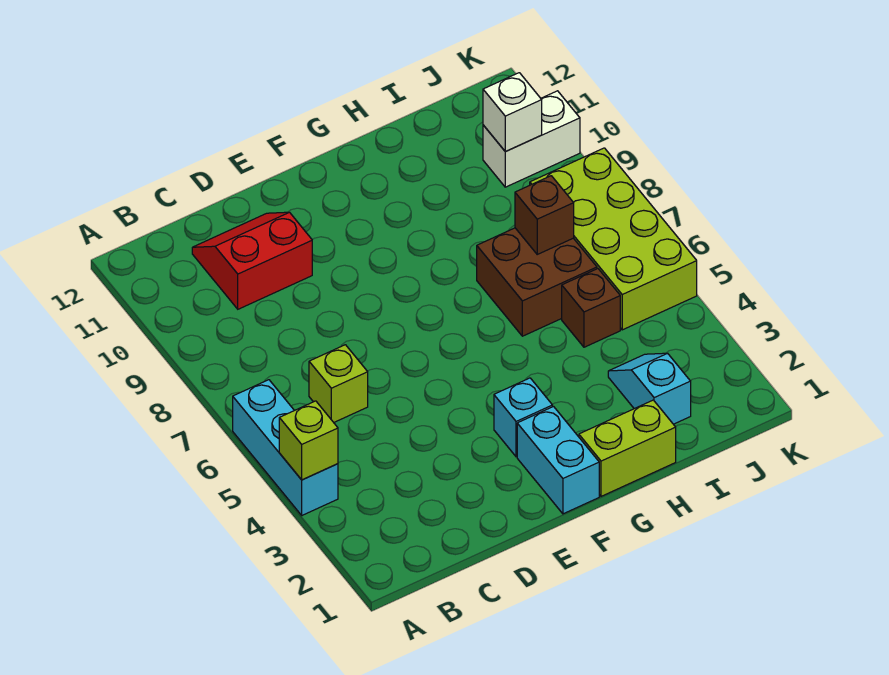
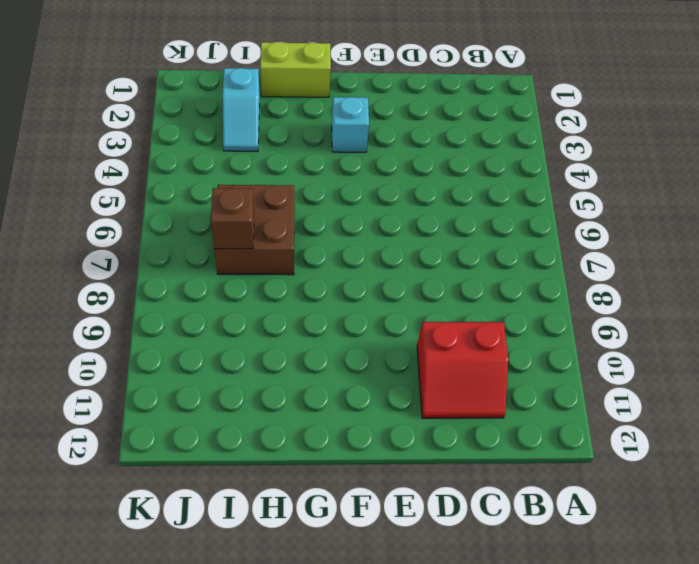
none -> cyan brick A4:A6 level 1
none -> lime brick C6 level 1
none -> cyan brick F1:F2 level 1

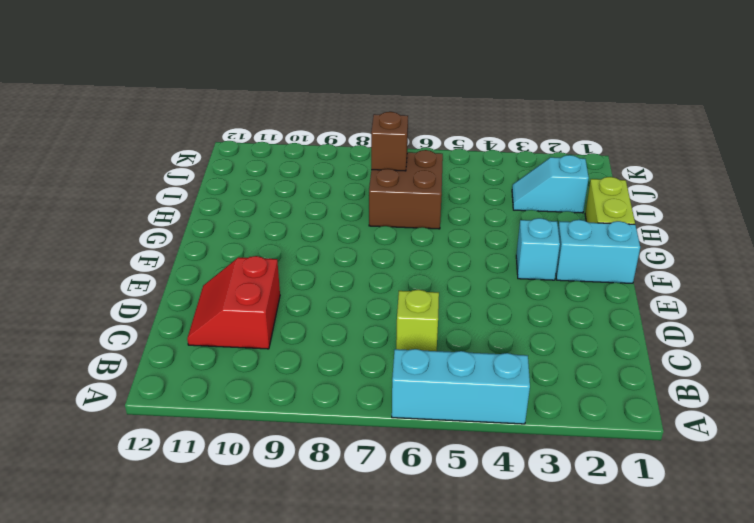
none -> brown brick I5 level 1
none -> lime brick J5:K8 level 1
none -> white brick J10:K10 level 1

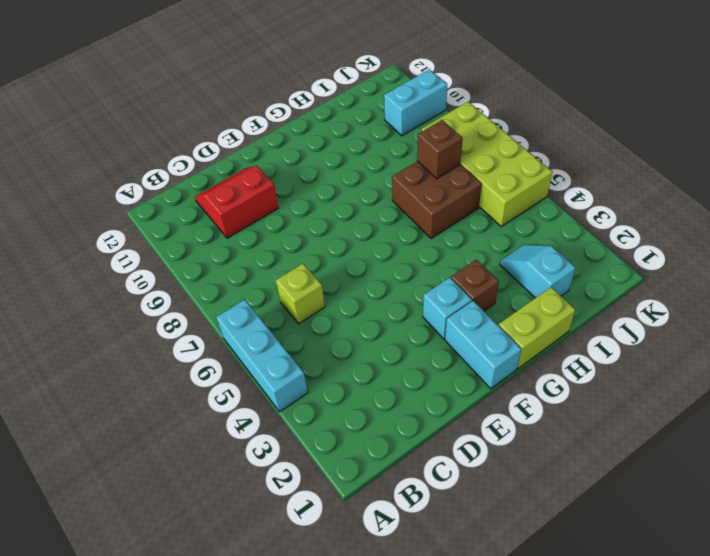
brown brick G3 level 1 -> brown brick I5 level 1
cyan brick J10:K10 level 1 -> white brick J10:K10 level 1
none -> lime brick A4 level 2
none -> white brick J10 level 2

